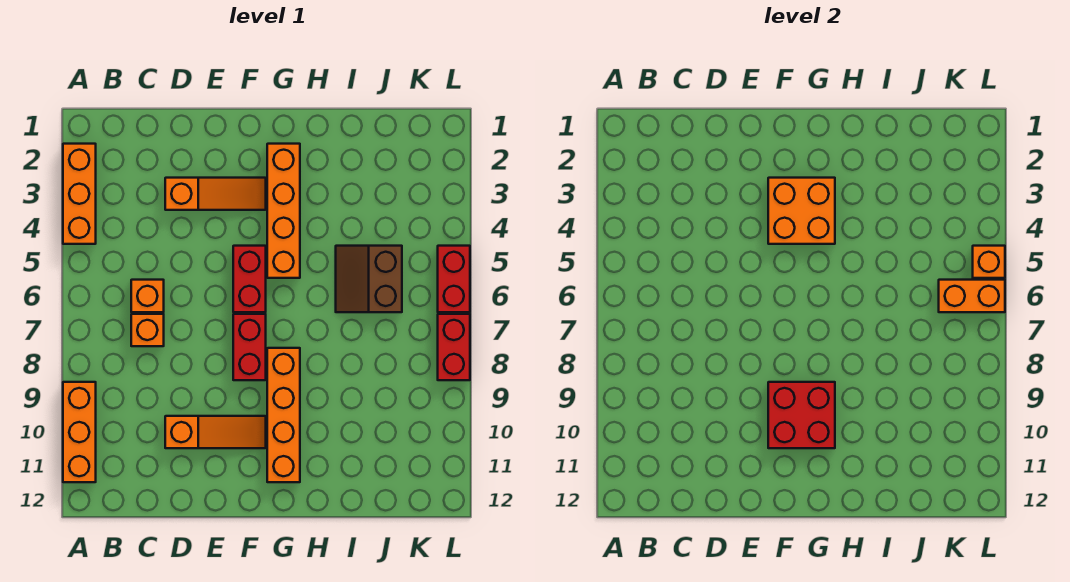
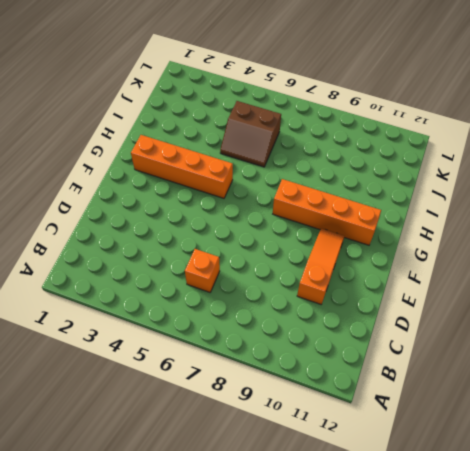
none -> orange brick A2:A4 level 1
none -> orange brick A9:A11 level 1
none -> orange brick C7 level 1

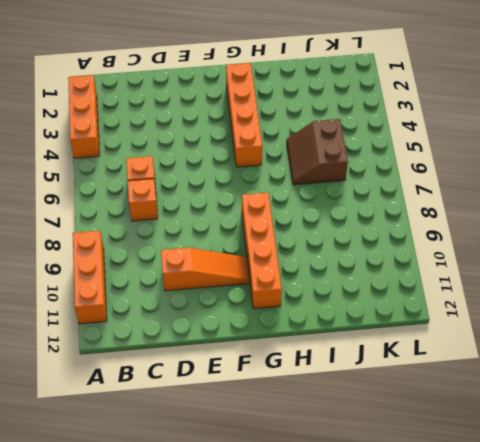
none -> orange slope D3:F3 level 1 top D
none -> red brick F5:F6 level 1
none -> red brick F7:F8 level 1

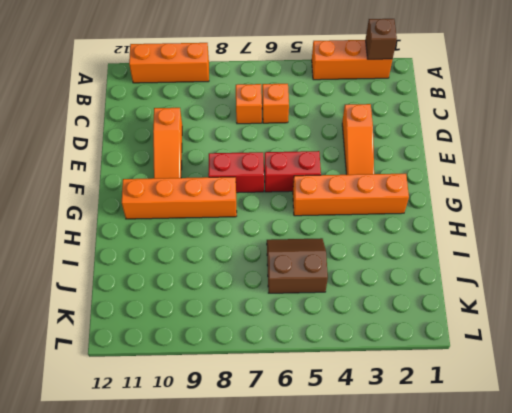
brown brick A2 level 2 -> none
none -> red brick L5:L6 level 1
none -> red brick L7:L8 level 1
none -> orange brick F3:G4 level 2

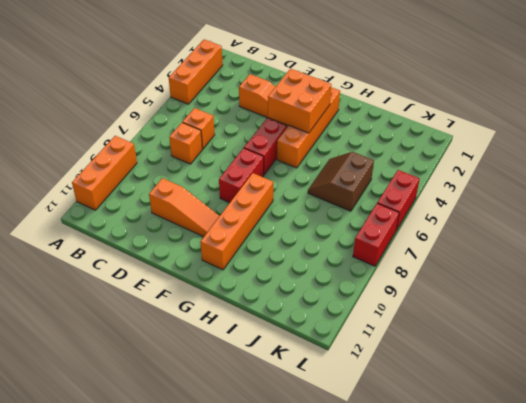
none -> red brick F9:G10 level 2
none -> orange brick K6:L6 level 2
none -> orange brick L5 level 2

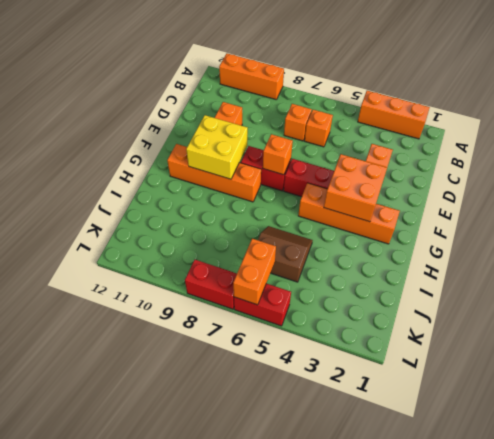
orange brick F7 level 2 -> orange brick L5 level 2
yellow brick F9:G10 level 2 -> red brick F9:G10 level 2

